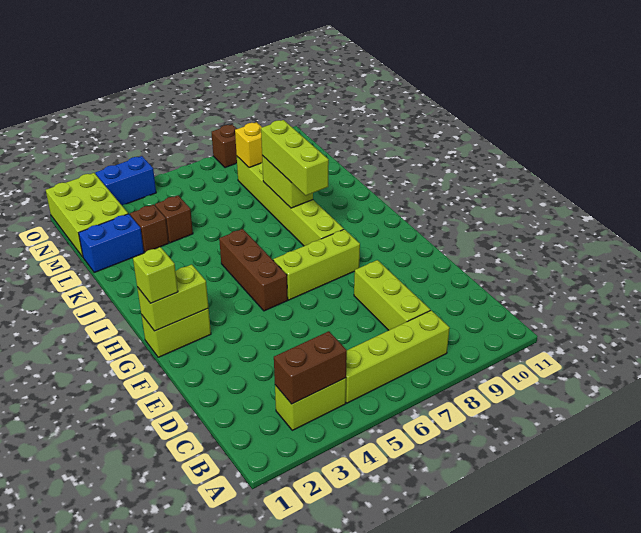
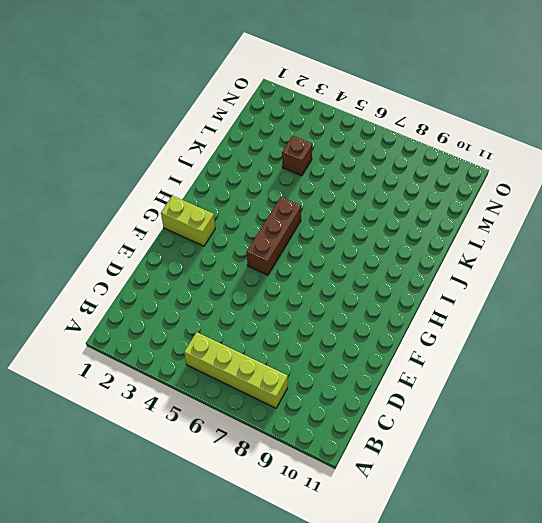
none -> lime brick B3:B4 level 1
none -> lime brick C8:E8 level 1
none -> lime brick G6:G8 level 1

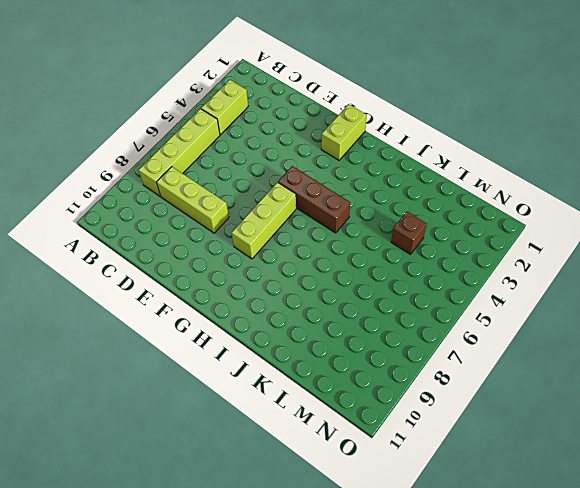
none -> lime brick H8:M8 level 1
none -> blue brick L1:L2 level 1
none -> brown brick L3 level 1

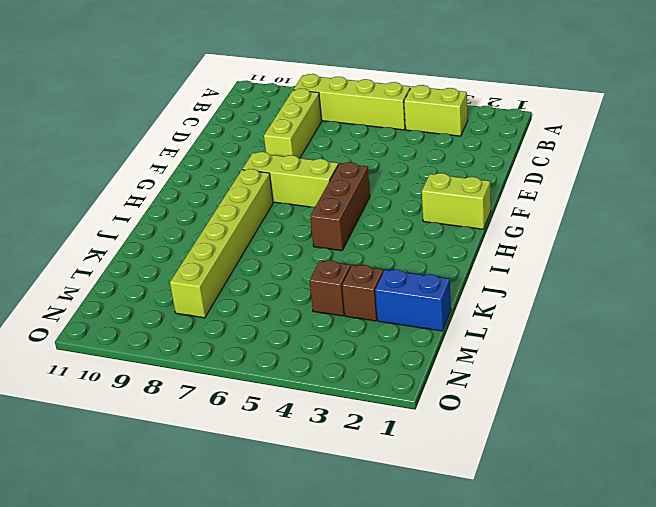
none -> lime brick M1:O2 level 1
none -> blue brick O3:O4 level 1
none -> brown brick O8 level 1

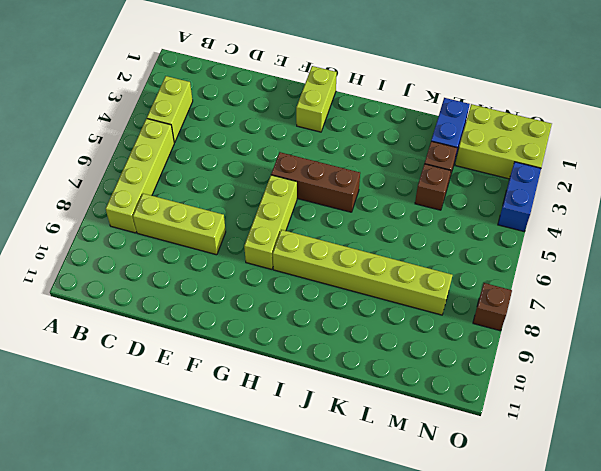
none -> brown brick B3:B4 level 2
none -> lime brick G1:G2 level 2
none -> lime brick J8:K8 level 2

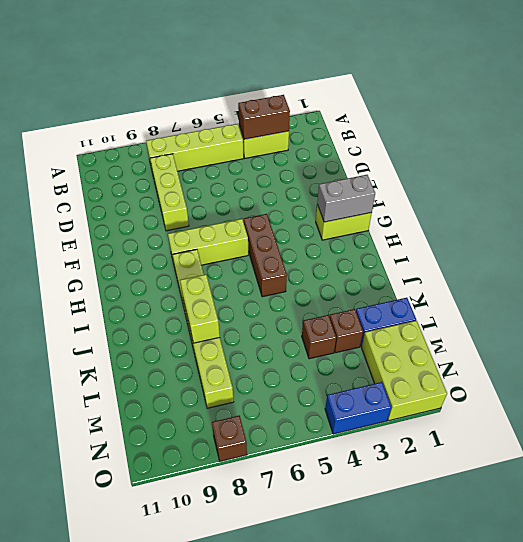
grey brick G1:G2 level 2 -> lime brick G1:G2 level 2
none -> yellow brick M8 level 2
none -> lime brick G1 level 3
none -> lime brick I8:K8 level 3

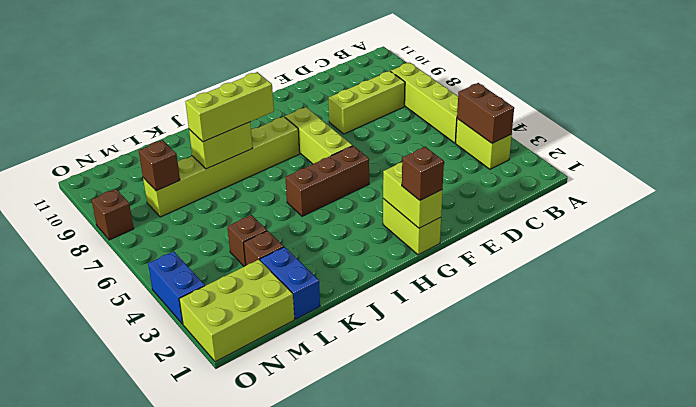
brown brick G1 level 3 -> lime brick G1 level 3
brown brick M8 level 2 -> yellow brick M8 level 2

